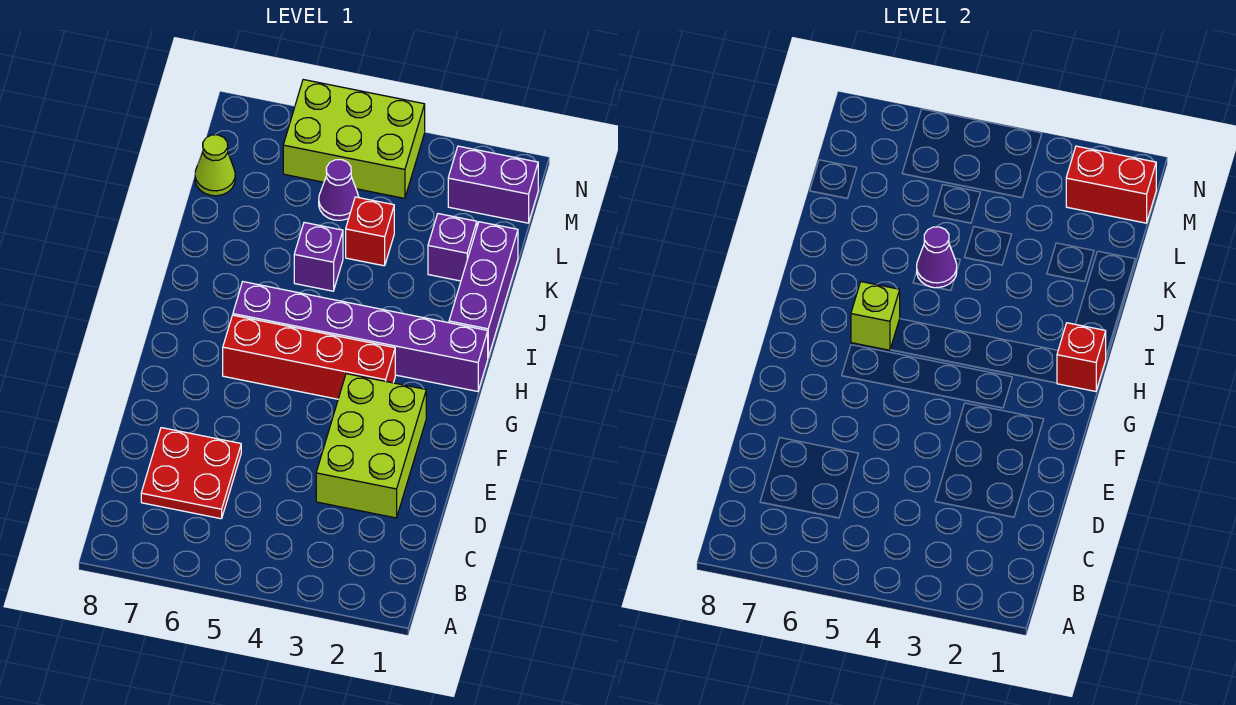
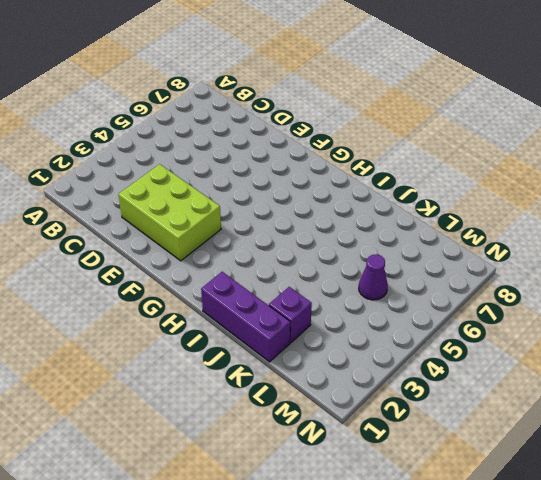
none -> red plate C6:D7 level 1
none -> red brick G3:G6 level 1
none -> purple brick H1:H6 level 1

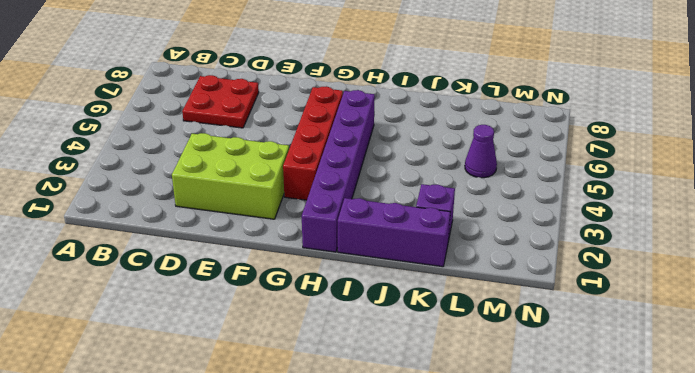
none -> purple brick J5 level 1
none -> red brick K4 level 1
none -> lime cone L8 level 1

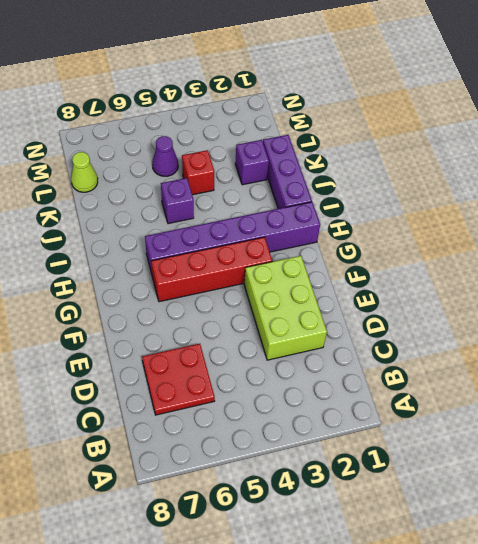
none -> purple brick M1:M2 level 1
none -> lime brick M4:N6 level 1
none -> red brick H1 level 2

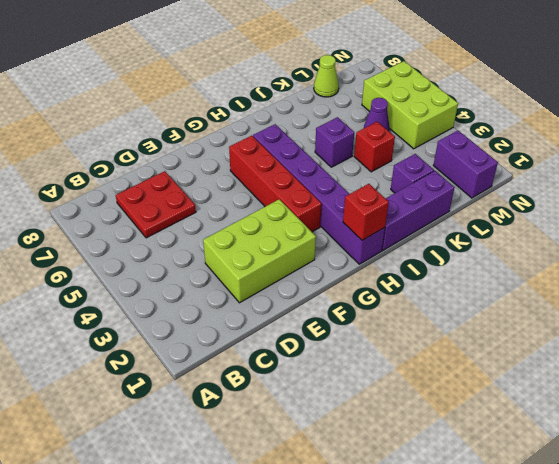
none -> lime brick H6 level 2
none -> purple cone J5 level 2
none -> red brick M1:M2 level 2

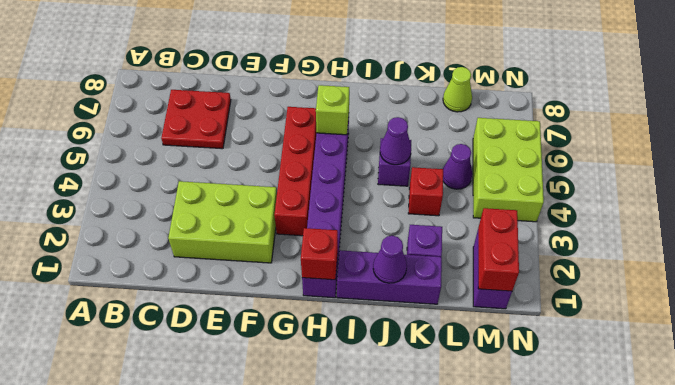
purple cone J1 level 2 -> none

